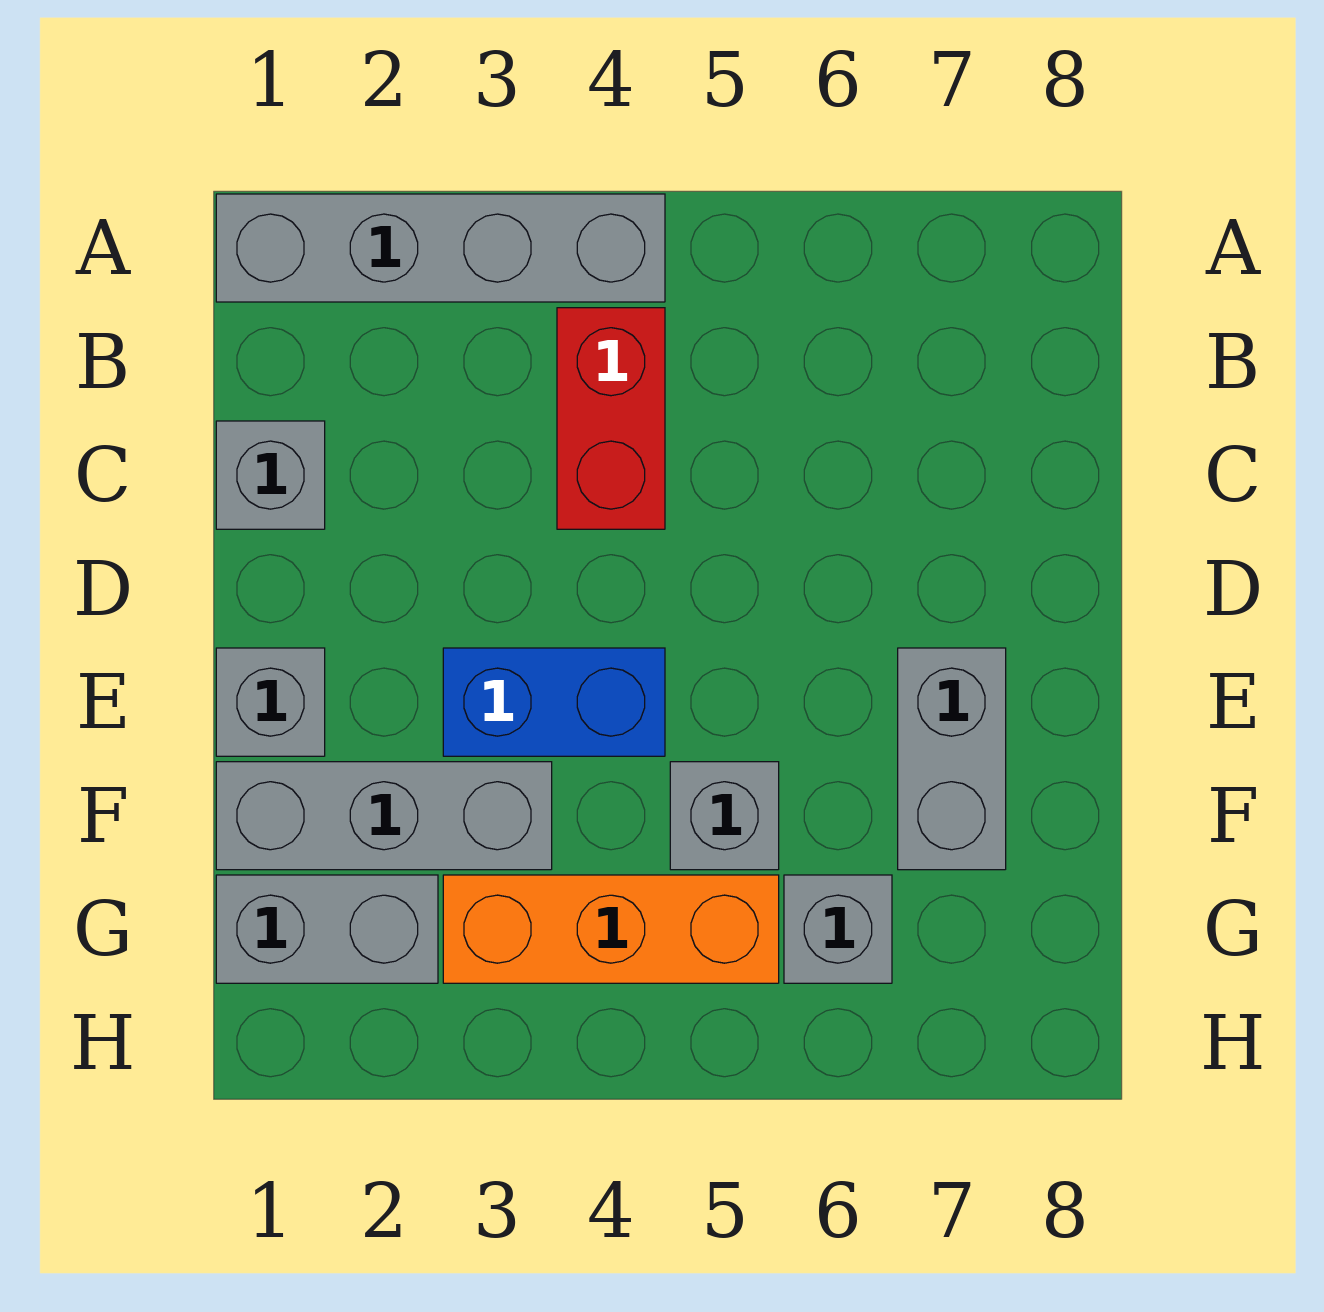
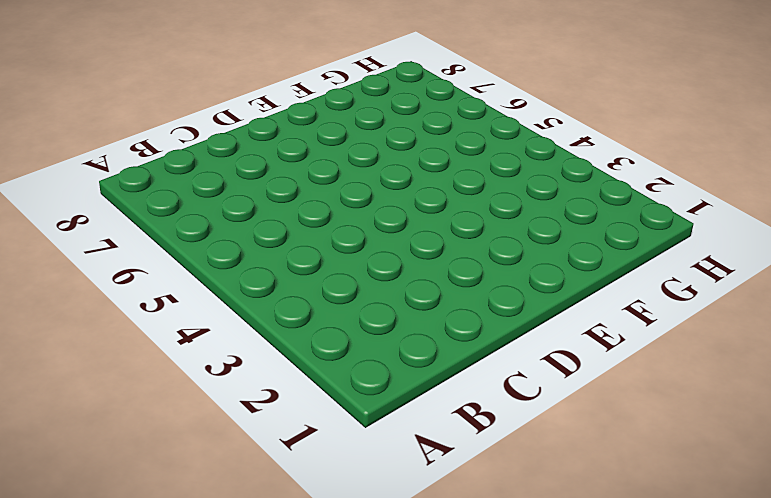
none -> grey brick A1:A4 level 1
none -> red brick B4:C4 level 1

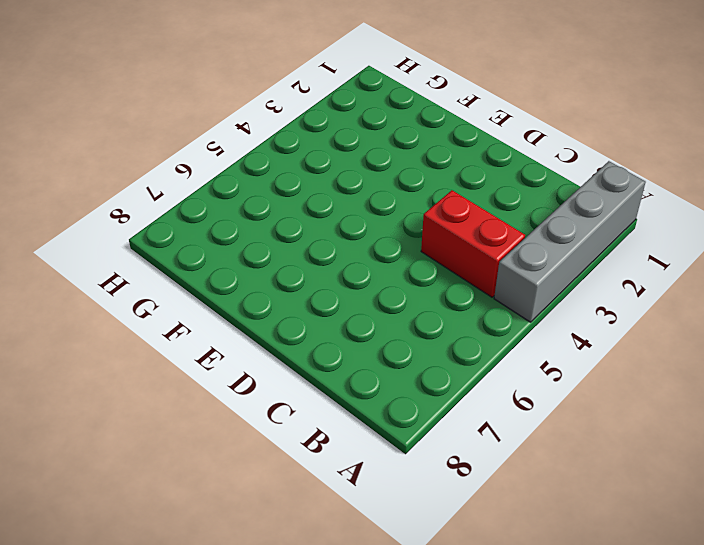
none -> grey brick C1 level 1
none -> grey brick E1 level 1

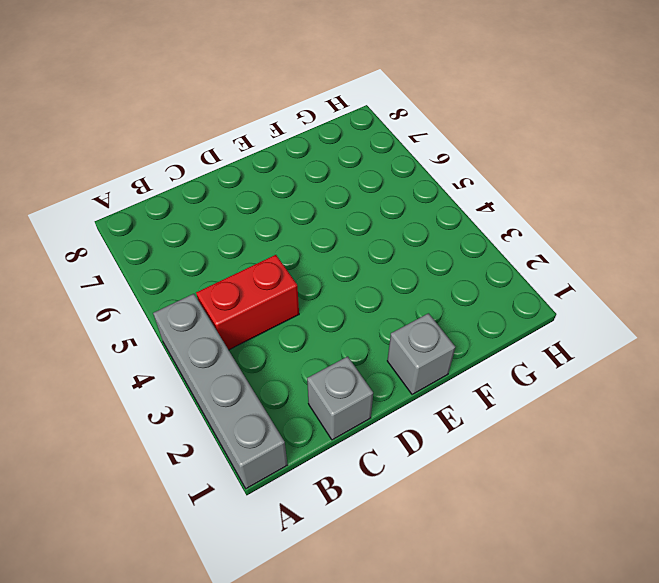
none -> blue brick E3:E4 level 1
none -> grey brick E7:F7 level 1

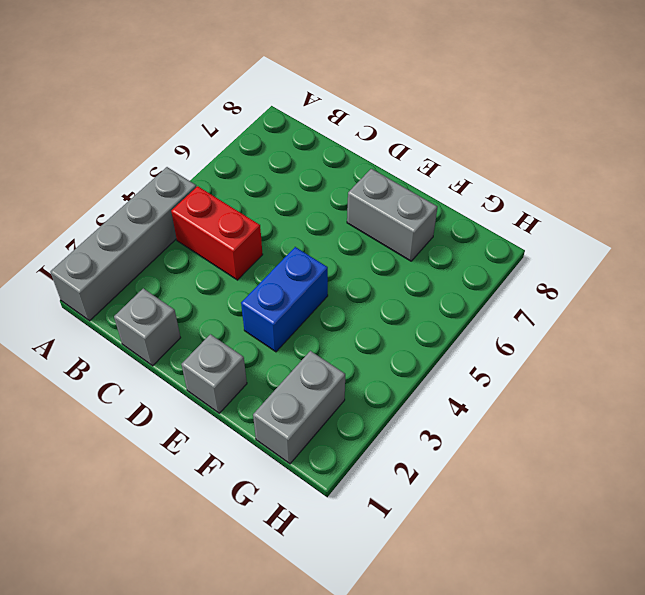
none -> grey brick F1:F3 level 1
none -> grey brick F5 level 1

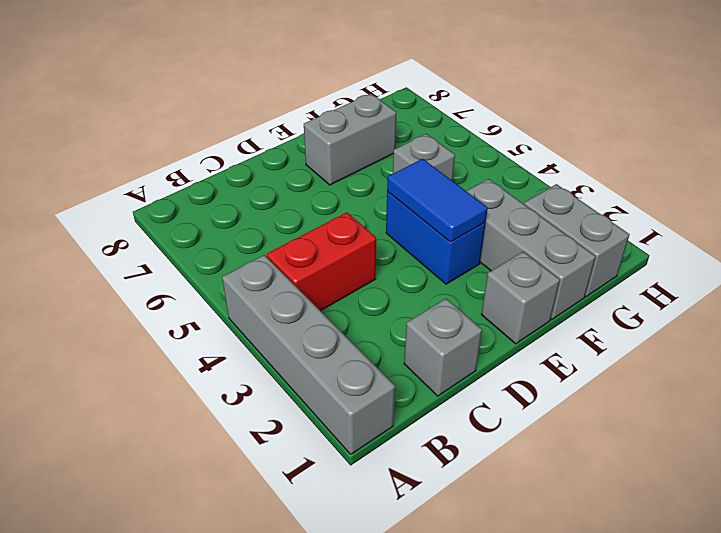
blue tile E3:E4 level 2 -> none
none -> orange brick G3:G5 level 1
none -> grey brick G6 level 1

